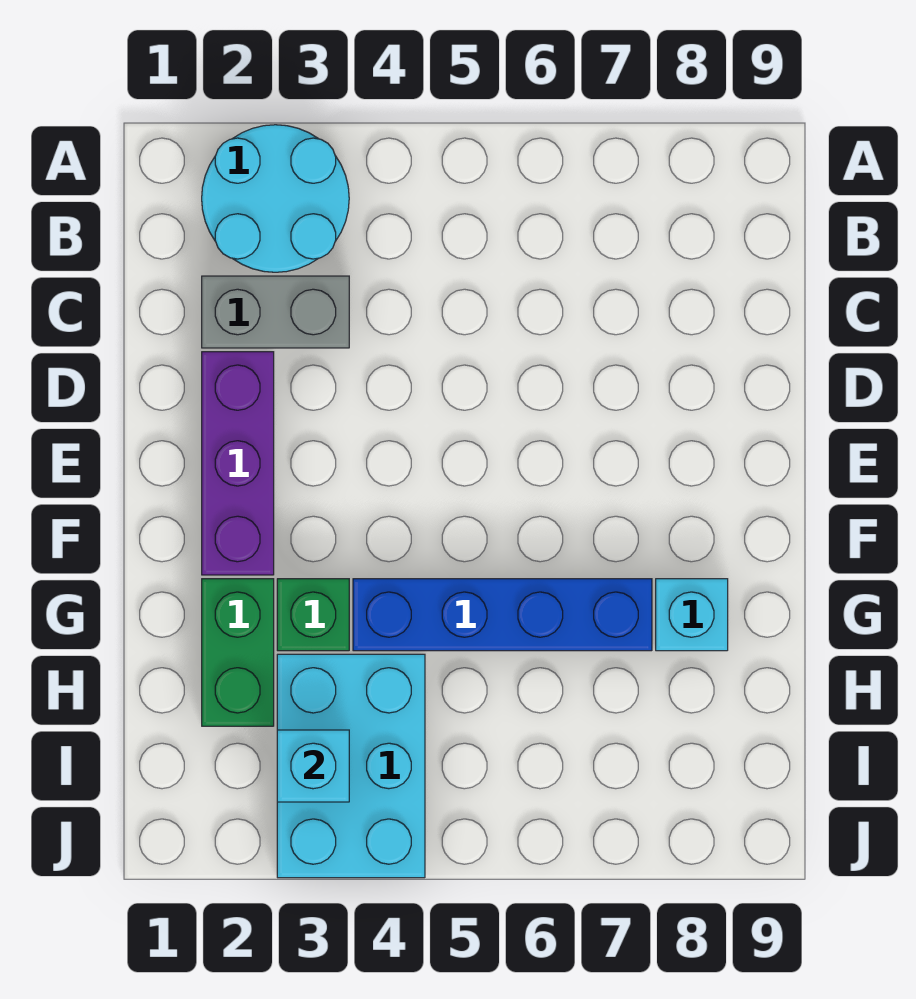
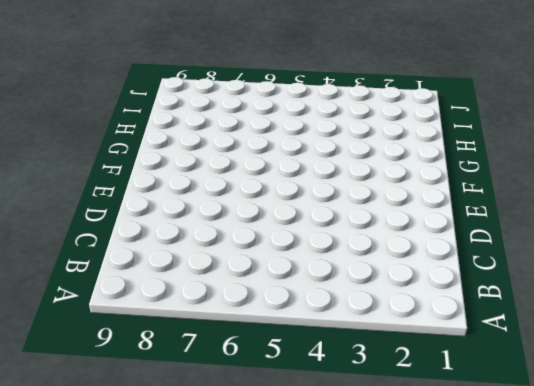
none -> cyan round brick A2:B3 level 1
none -> grey brick C2:C3 level 1

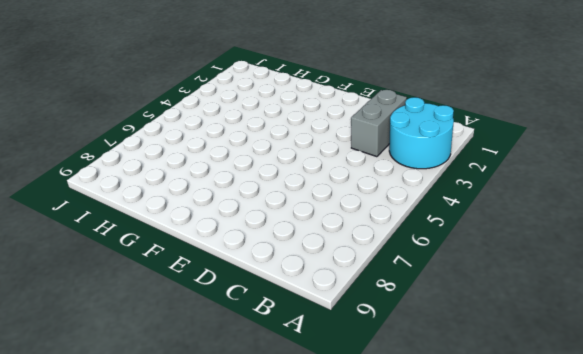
none -> purple brick D2:F2 level 1
none -> green brick G2:H2 level 1

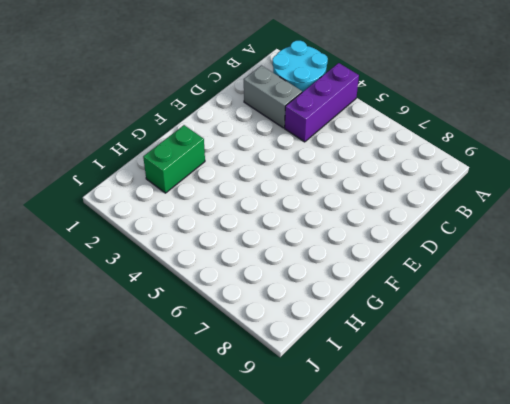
purple brick A4:C4 level 1 -> purple brick D2:F2 level 1
none -> green brick G3 level 1
none -> blue brick G4:G7 level 1

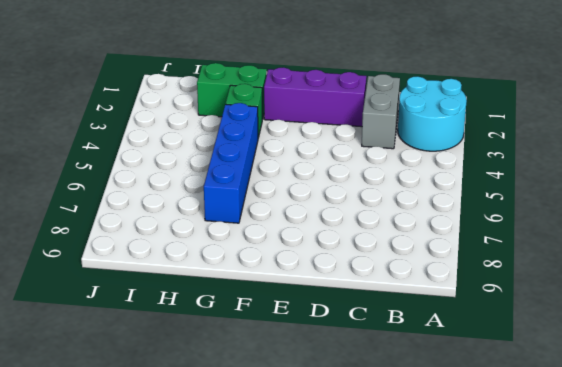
none -> cyan brick G8 level 1
none -> cyan brick H3:J4 level 1

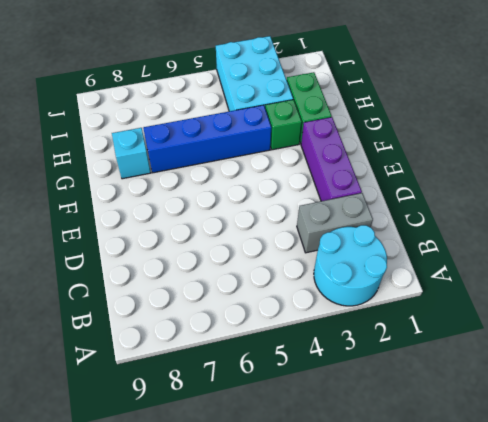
none -> cyan brick I3 level 2

